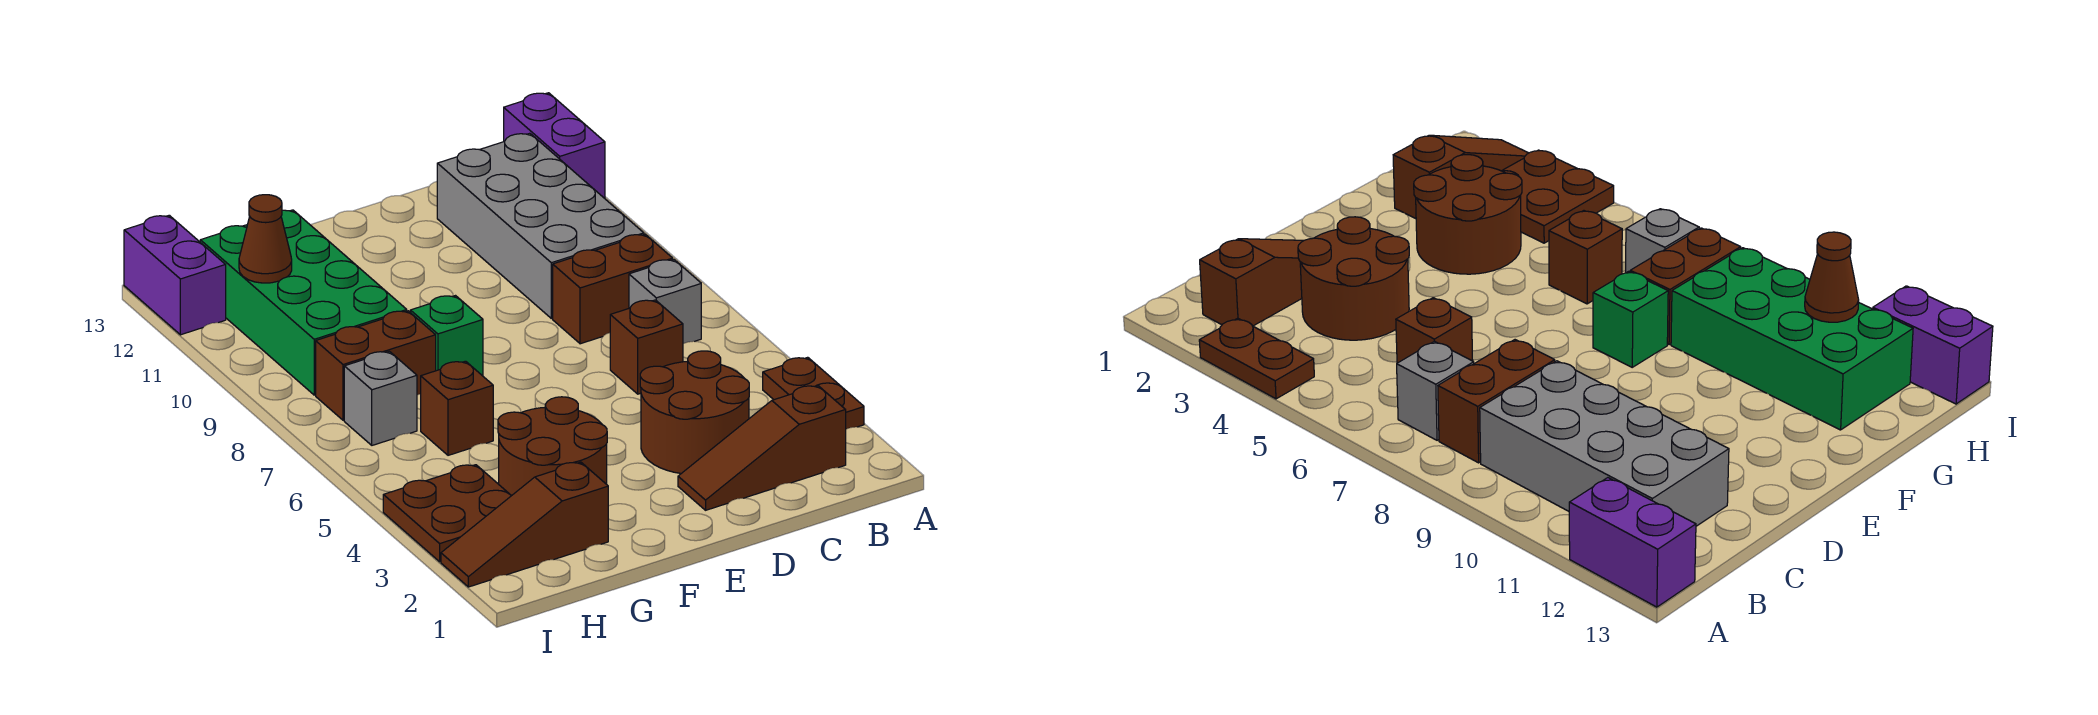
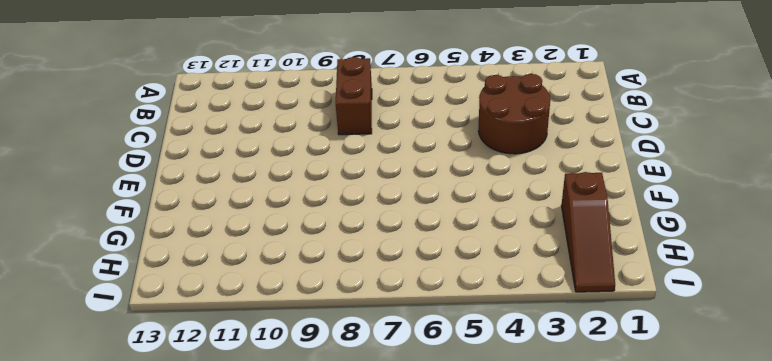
none -> brown plate A3:A4 level 1
none -> purple brick A12:A13 level 1
none -> brown slope B2:D2 level 1 top B

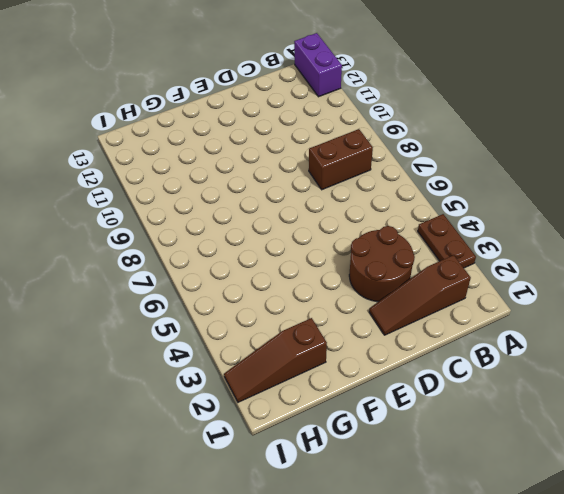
none -> grey brick B7 level 1
none -> grey brick B9:C12 level 1
none -> brown brick C6 level 1

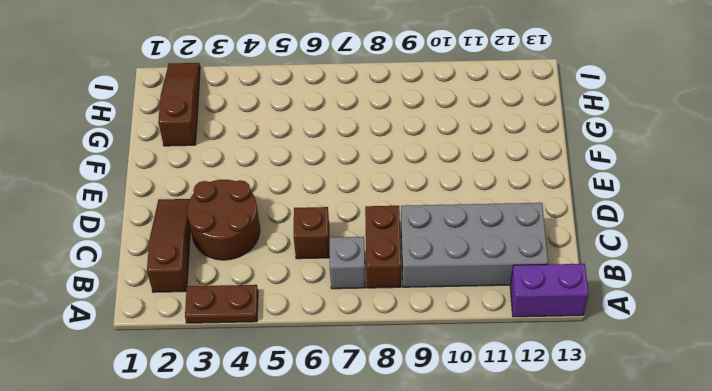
none -> brown round brick F3:G4 level 1
none -> green brick F8 level 1
none -> brown brick G6 level 1

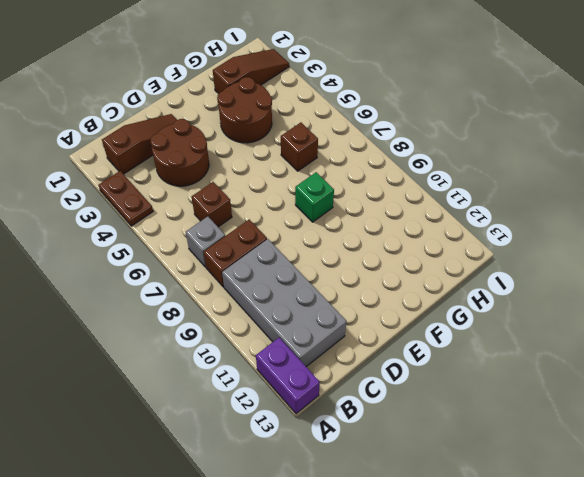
none -> brown brick G8:H8 level 1
none -> green brick G9:H12 level 1
none -> brown plate H3:I4 level 1

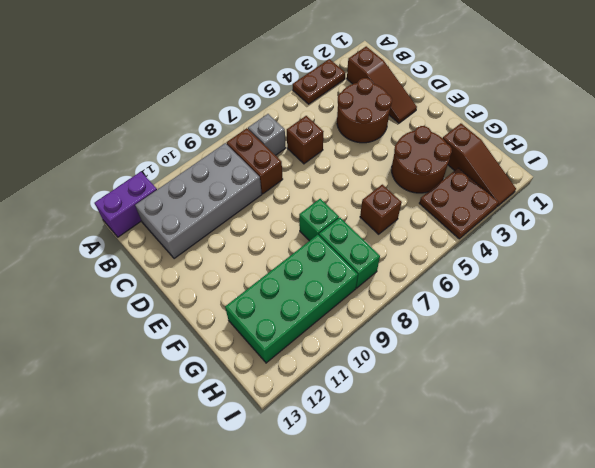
green brick G8:H8 level 1 -> brown brick G8:H8 level 1
none -> grey brick H7 level 1
none -> purple brick I12:I13 level 1
none -> brown cone H11 level 2

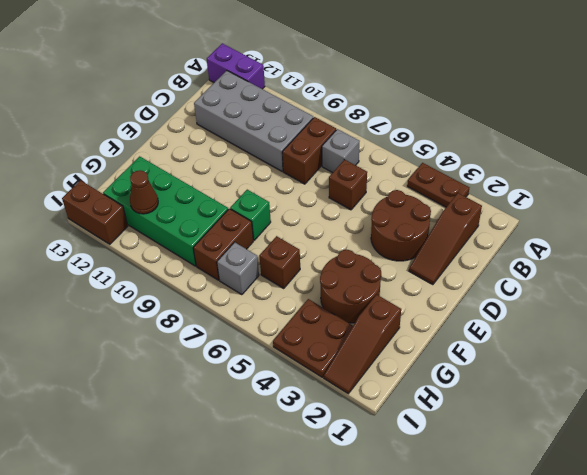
brown brick I12:I13 level 1 -> purple brick I12:I13 level 1

